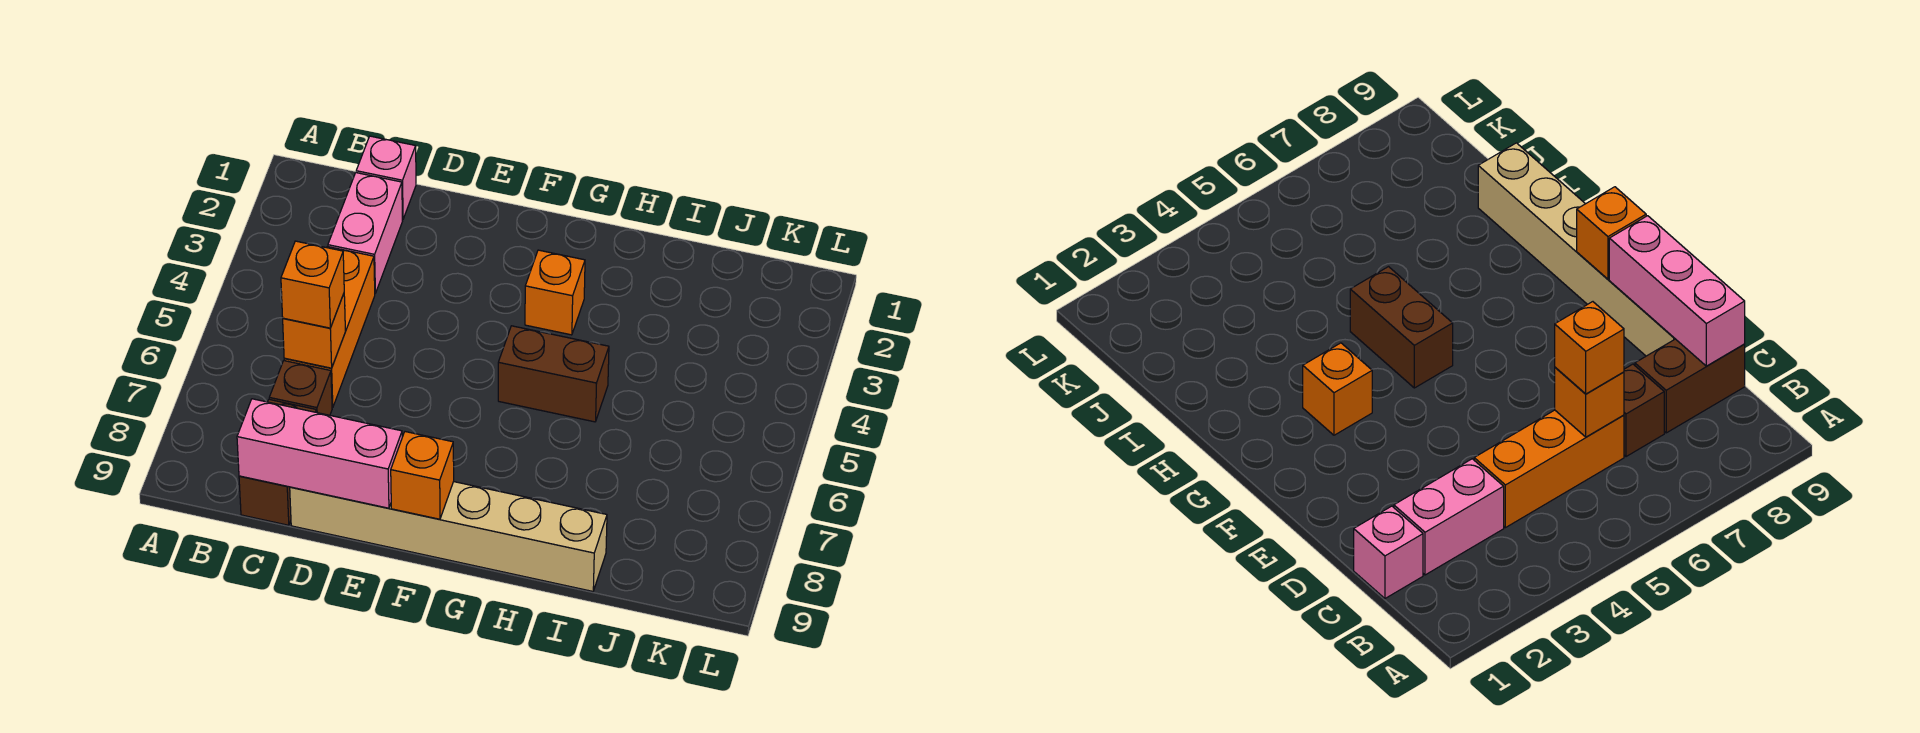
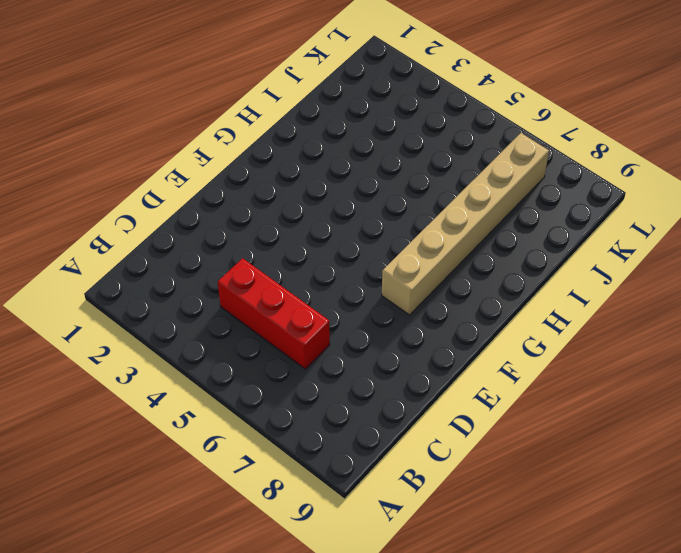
red brick C4:C6 level 1 -> orange brick C4:C6 level 1
tan brick F7:K7 level 1 -> tan brick D9:I9 level 1
none -> pink brick C1 level 1
none -> pink brick C2:C3 level 1
none -> brown brick C7 level 1

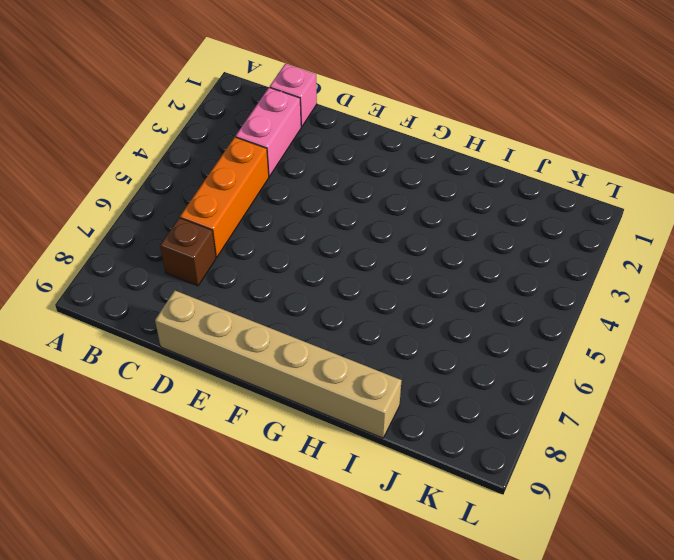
none -> brown brick C8:C9 level 1
none -> orange brick G3 level 1
none -> brown brick G5:H5 level 1

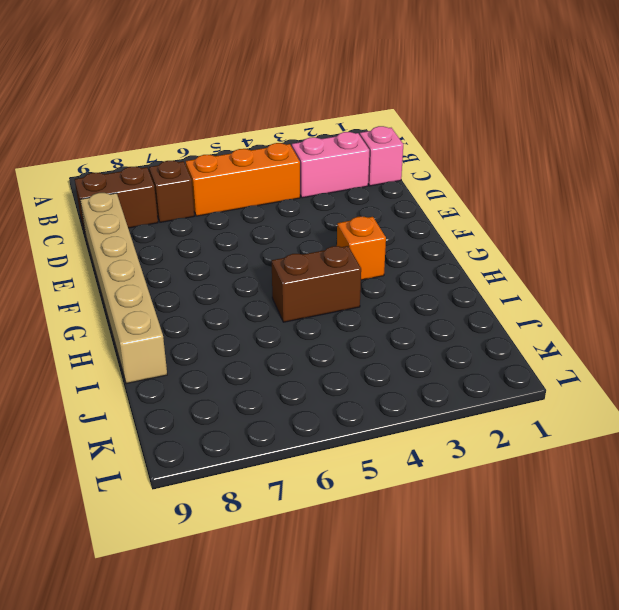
brown brick H4:H5 level 1 -> brown brick G5:H5 level 1
none -> orange brick C6 level 2
none -> pink brick C9:E9 level 2
none -> orange brick F9 level 2

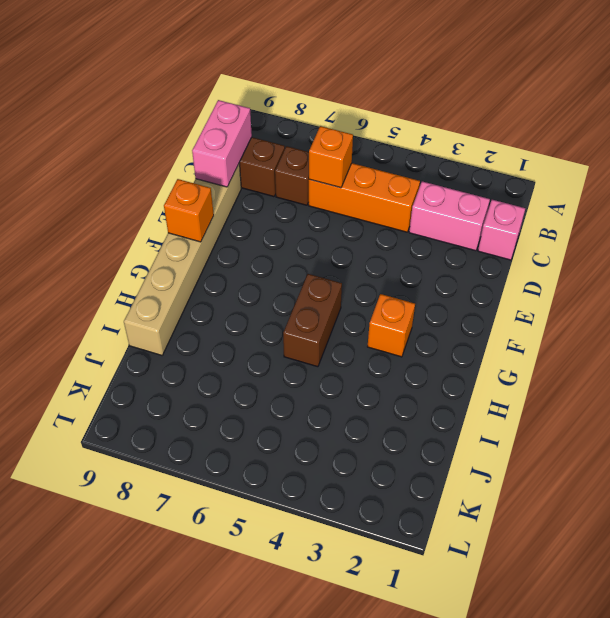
pink brick C9:D9 level 2 -> pink brick C9:E9 level 2
none -> orange brick C6 level 3

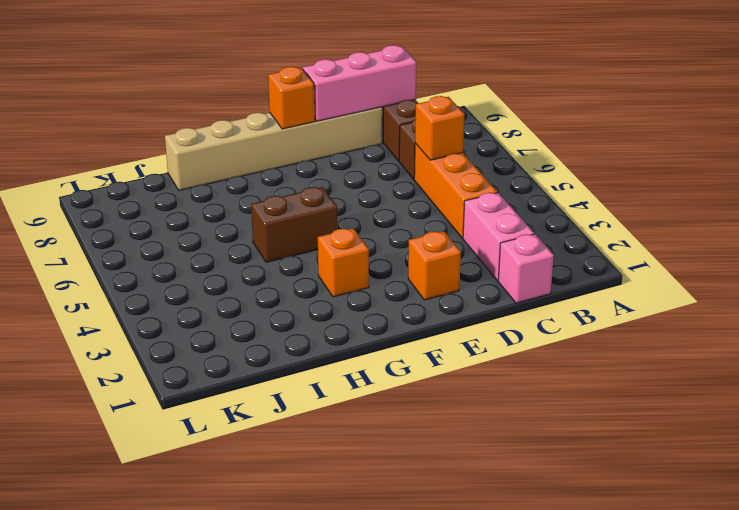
orange brick E2 level 1 -> orange brick C6 level 3

